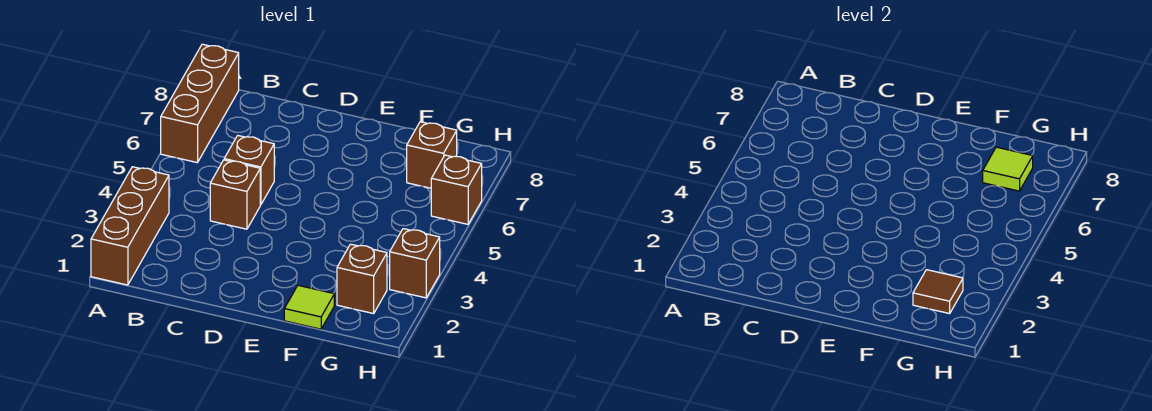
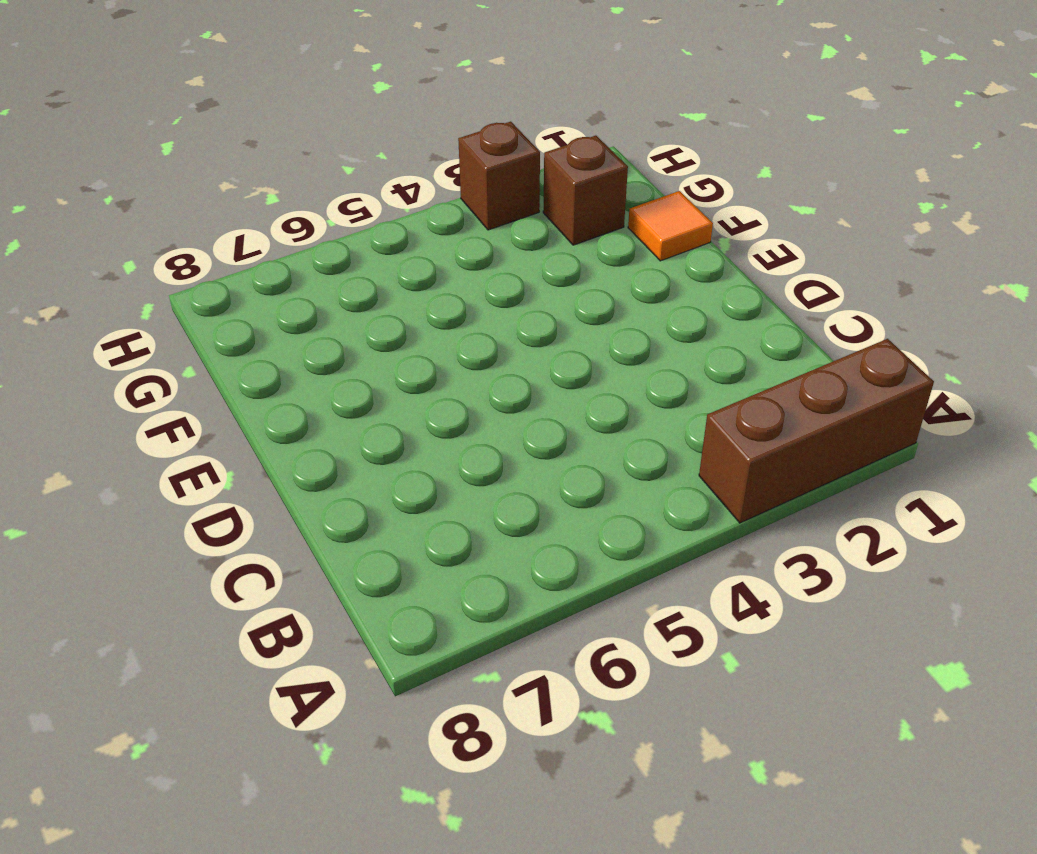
orange tile F1 level 1 -> lime tile F1 level 1
none -> brown brick A6:A8 level 1
none -> brown brick C4 level 1

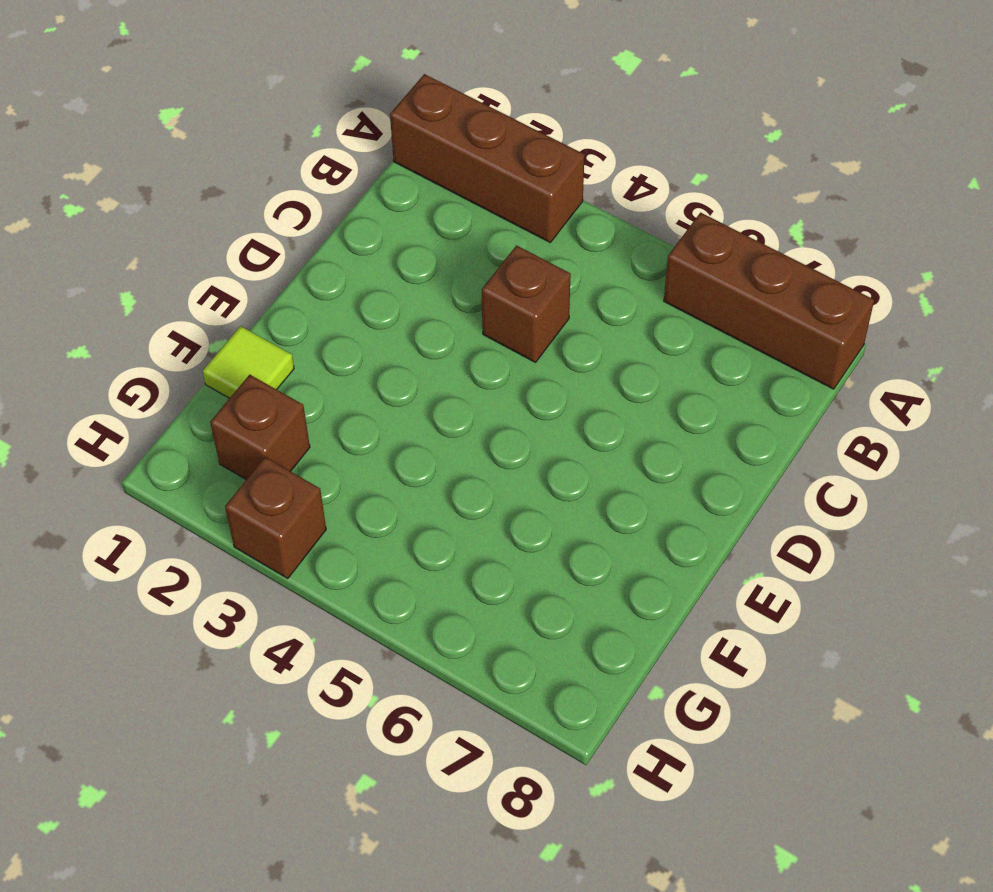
none -> brown brick C5 level 1
none -> brown brick G7 level 1

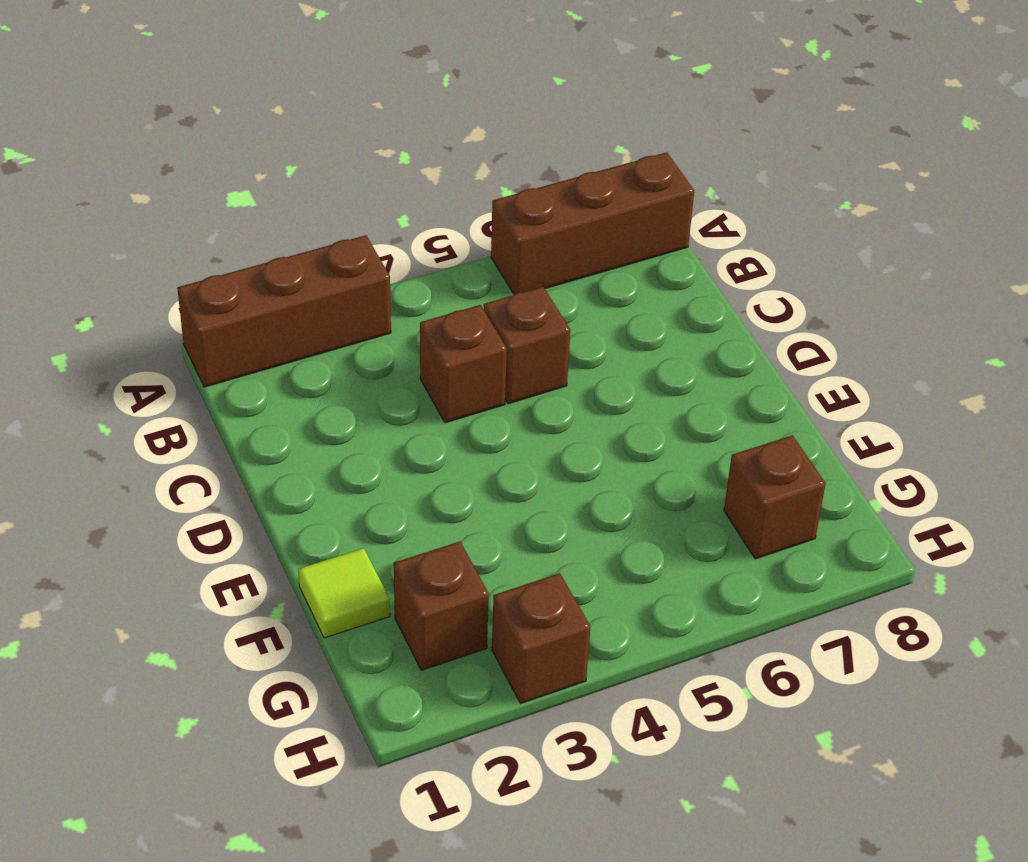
none -> brown brick H6 level 1
none -> brown tile G2 level 2

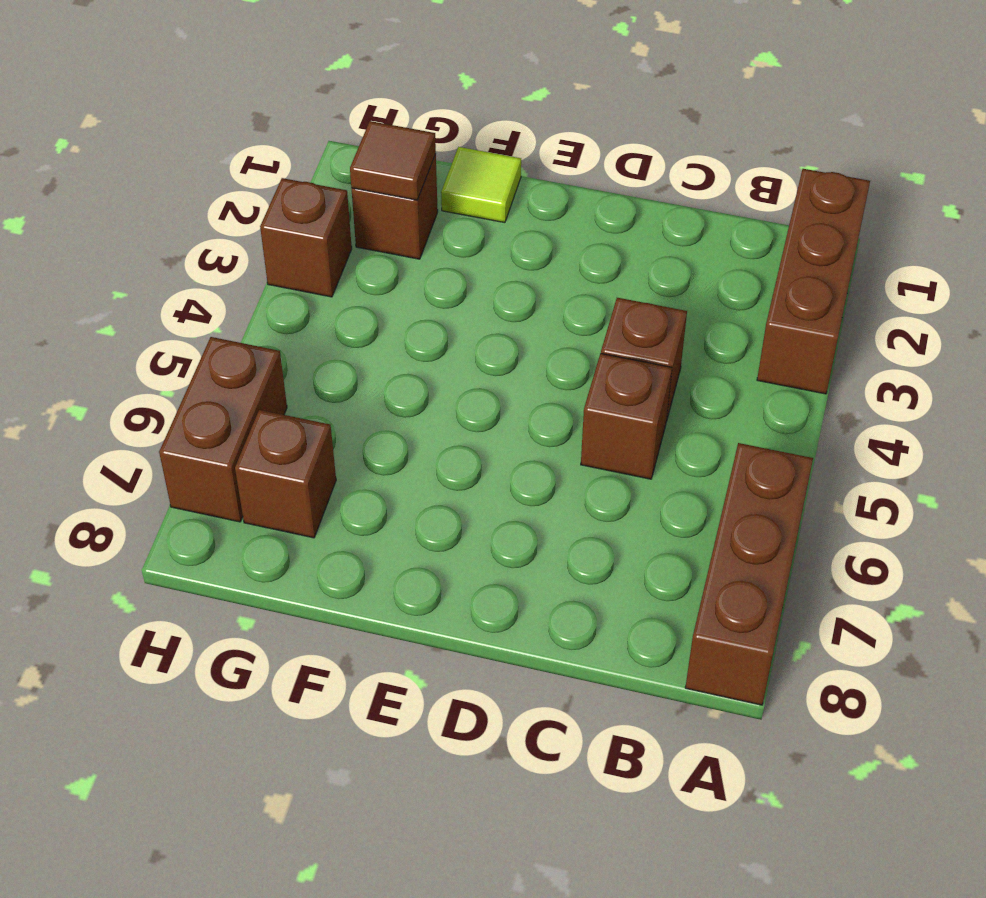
brown brick H6:H7 level 1 -> brown brick H6 level 1
none -> lime tile G7 level 2

